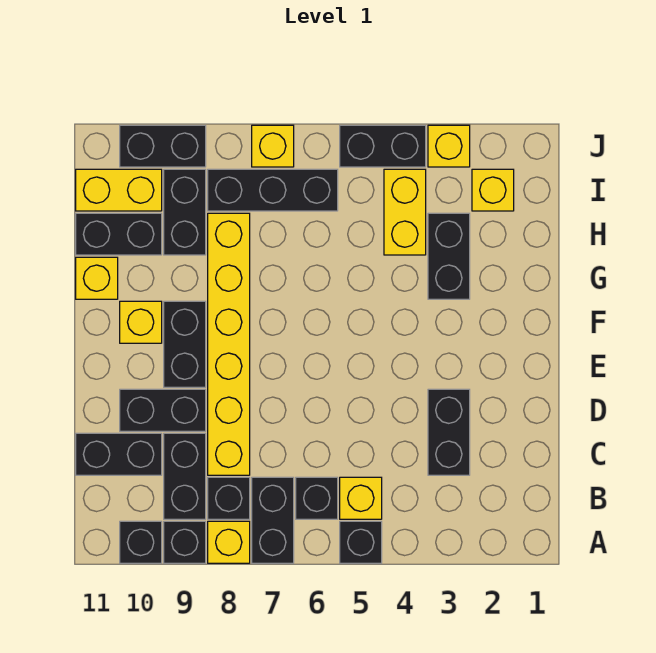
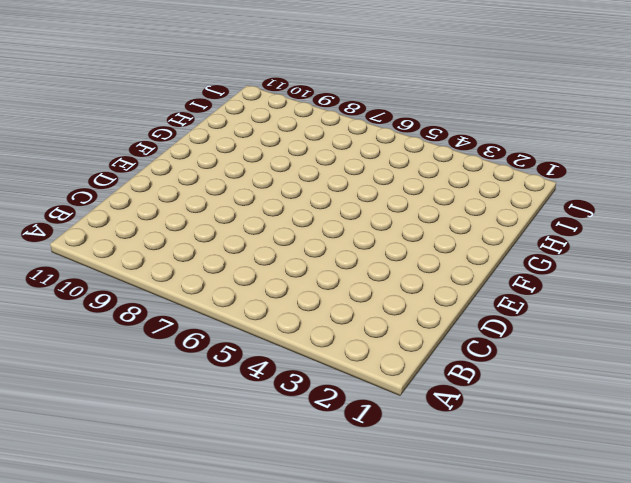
none -> black brick A5 level 1
none -> black brick A7:B7 level 1
none -> yellow brick A8 level 1

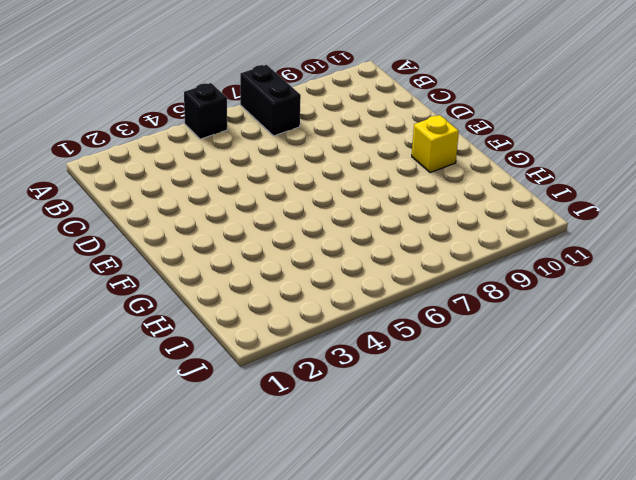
none -> yellow brick A8 level 1
none -> black brick A9 level 1
none -> black brick A10 level 1

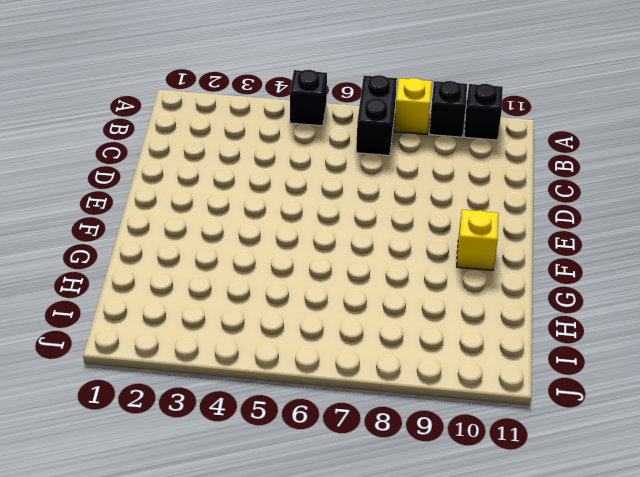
none -> yellow brick B5 level 1
none -> black brick B6 level 1
none -> black brick B8 level 1

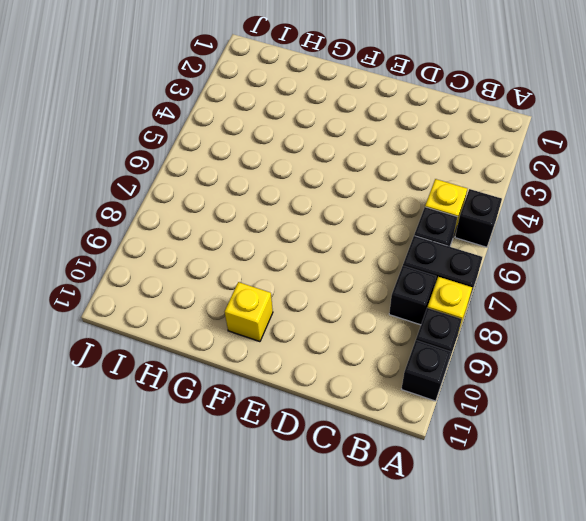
none -> black brick B9:C9 level 1
none -> black brick C3:D3 level 1
none -> yellow brick C8:H8 level 1

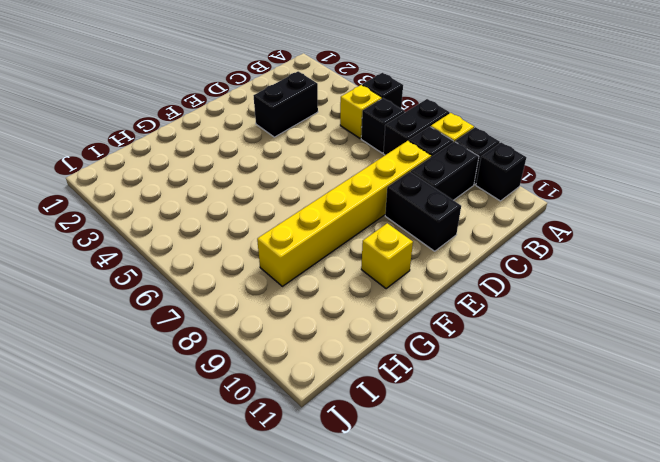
none -> black brick C10:C11 level 1
none -> black brick E9:F9 level 1
none -> black brick G3:H3 level 1

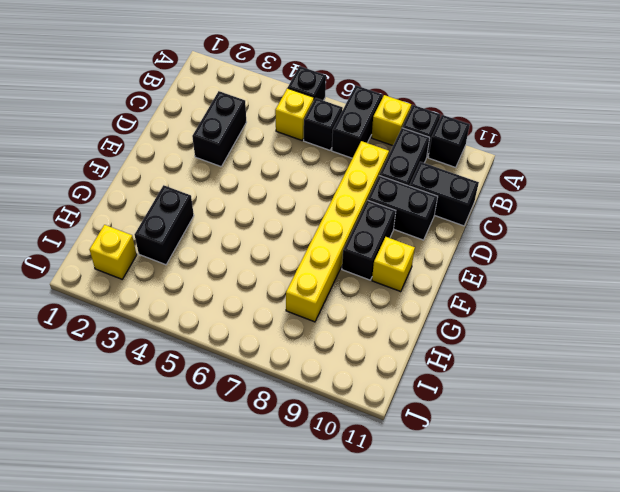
none -> black brick B8 level 1
none -> yellow brick G11 level 1
none -> yellow brick H4:I4 level 1

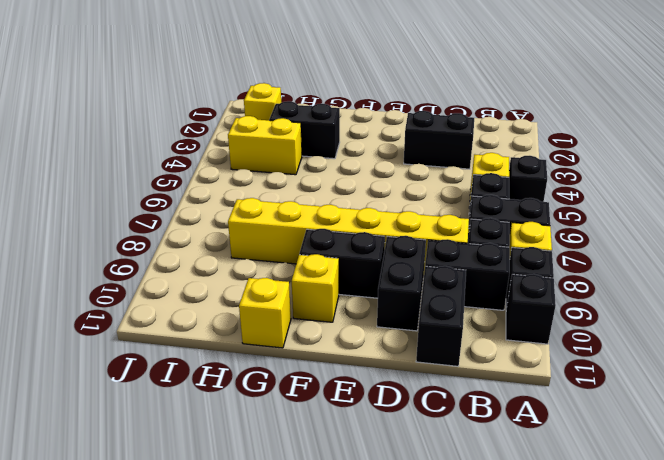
none -> black brick H9:I9 level 1
none -> black brick H10:H11 level 1
none -> black brick I6:I8 level 1

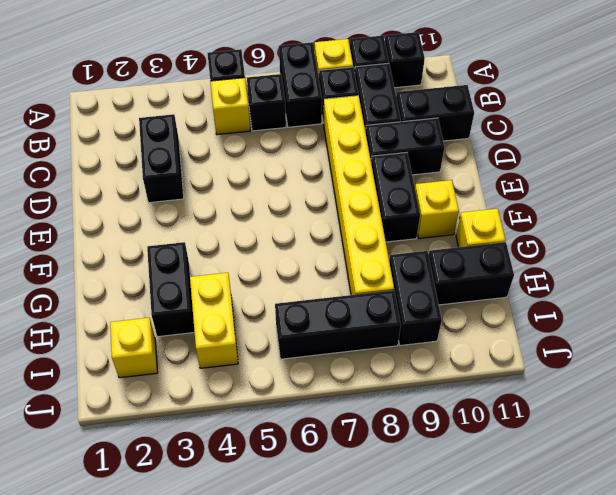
none -> yellow brick I10:I11 level 1
none -> yellow brick J3 level 1
none -> black brick J4:J5 level 1

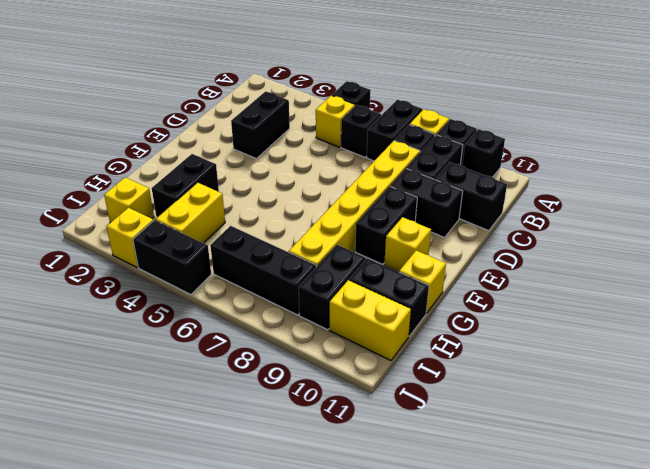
none -> yellow brick J7 level 1
none -> black brick J9:J10 level 1

